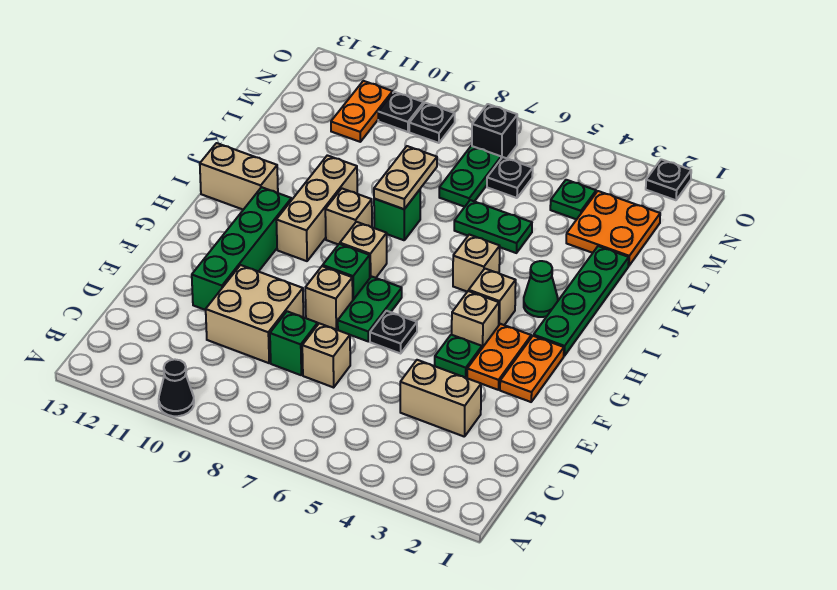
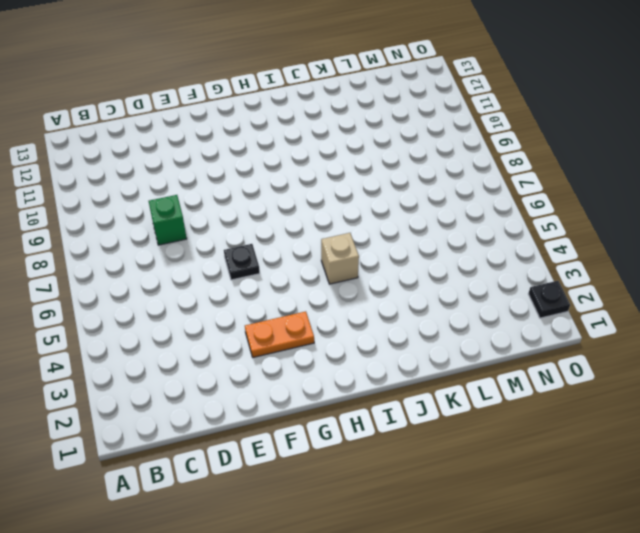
none -> black cone A10 level 1
none -> tan brick D3:D4 level 1
none -> tan brick D7 level 1
none -> tan brick D9:E10 level 1

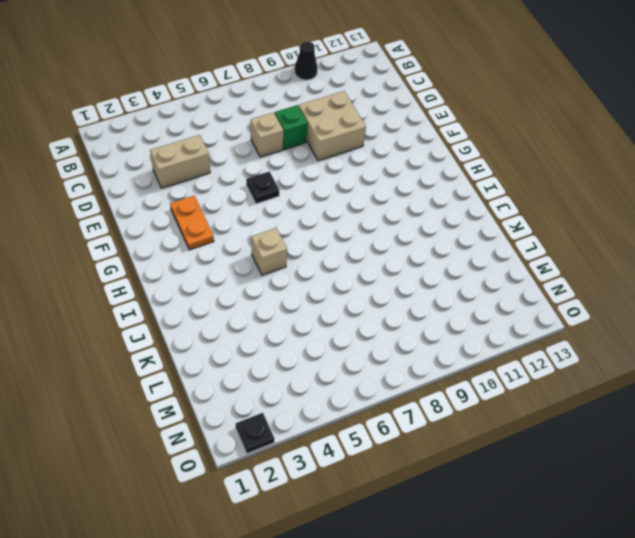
none -> green brick E11:H11 level 1
none -> orange plate F2:G2 level 1
none -> green plate F4 level 1
none -> green plate F7:G7 level 1

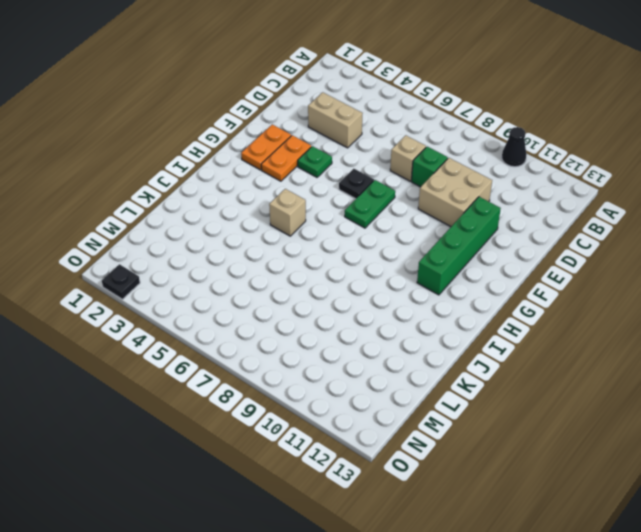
none -> tan brick F8 level 1
none -> tan brick G4 level 1
none -> green brick G8 level 1
none -> green plate H2:K2 level 1

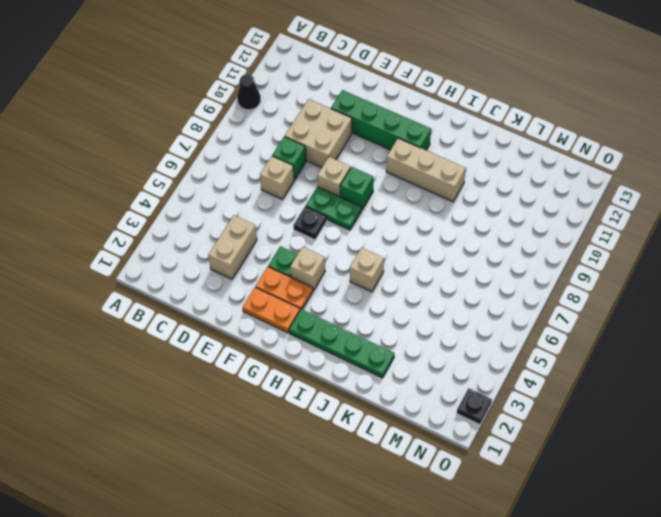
none -> tan brick H4 level 1
none -> tan brick H8 level 1
none -> green cone I3 level 1
none -> tan brick I9 level 1

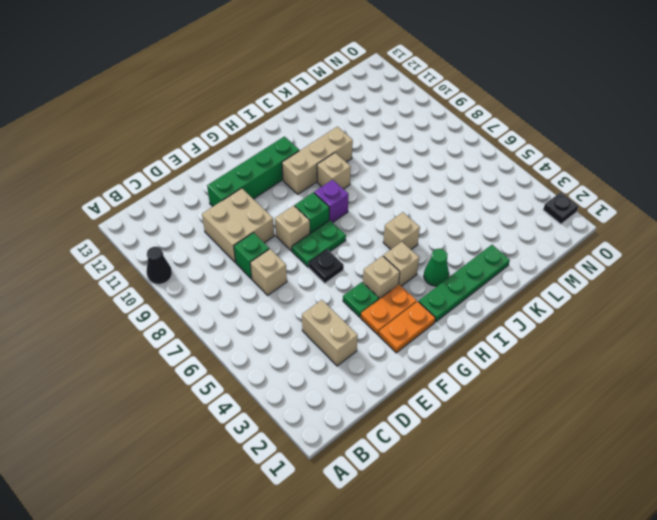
purple brick H8 level 1 -> tan brick H8 level 1
none -> tan brick I12:I13 level 1
none -> green brick J8 level 1
none -> green plate K5:K6 level 1
none -> orange plate L2:M3 level 1

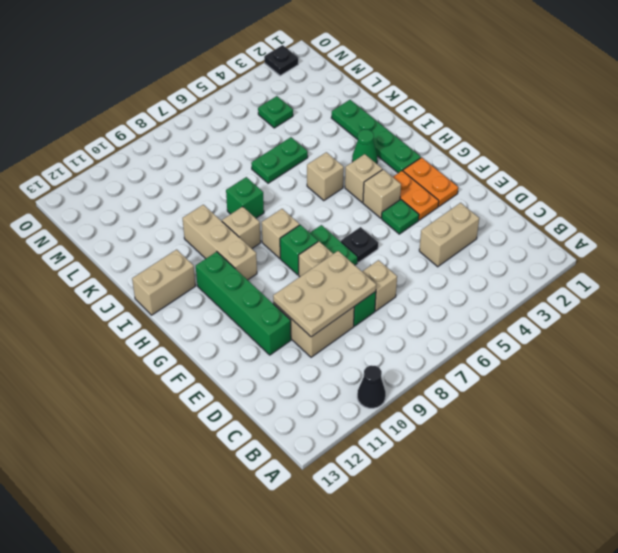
tan plate D8:E10 level 2 -> none
none -> orange plate L2:M3 level 1
none -> green plate L7:M7 level 1
none -> black plate M6 level 1
none -> orange plate M11:N11 level 1

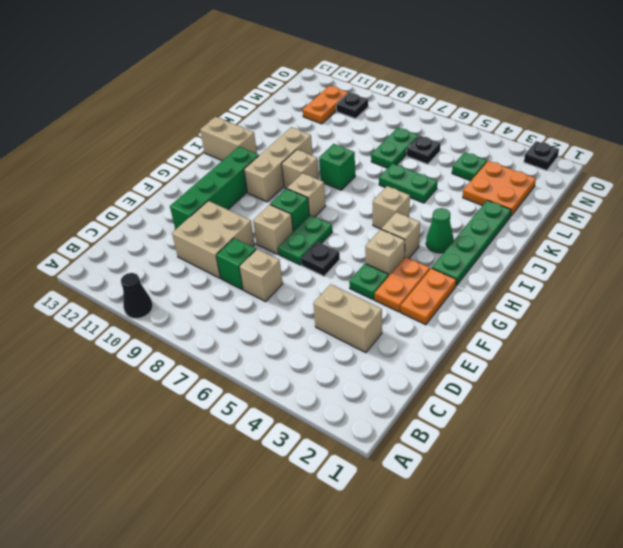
none -> black brick N7 level 1
none -> black plate N9 level 1
none -> tan plate J8:K8 level 2

